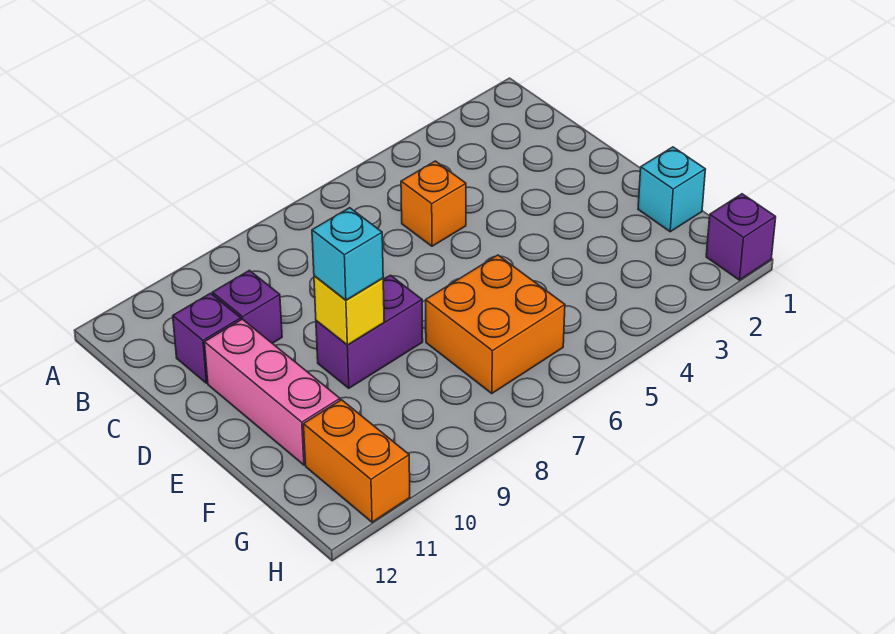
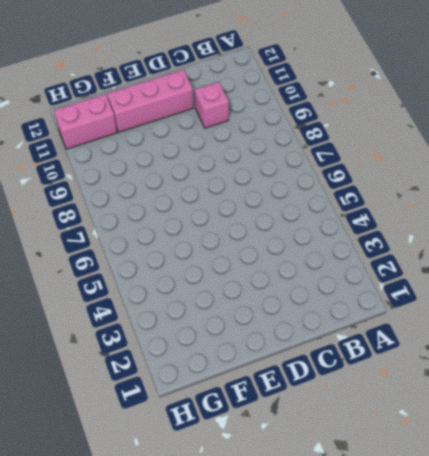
pink brick C10 level 1 -> purple brick C10 level 1
pink brick G11:H11 level 1 -> orange brick G11:H11 level 1
none -> orange brick C5 level 1
none -> purple brick C11 level 1

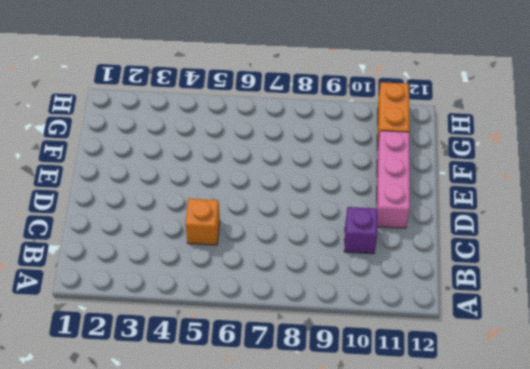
none -> purple brick C11 level 1
none -> purple brick E8:E9 level 1

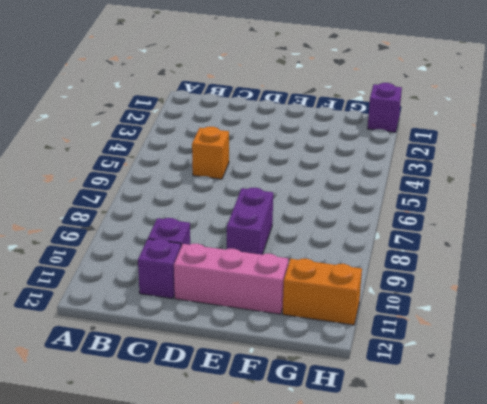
none -> cyan brick F1 level 1
none -> orange brick F6:G7 level 1

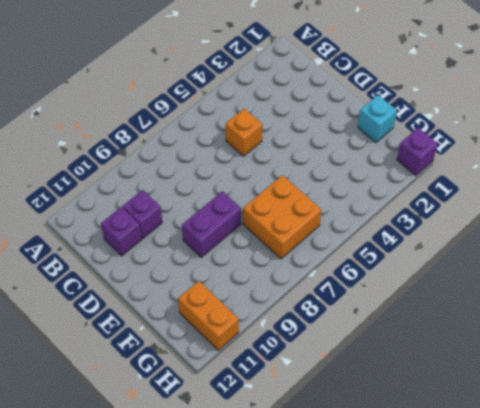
none -> pink brick D11:F11 level 1
none -> yellow brick E9 level 2

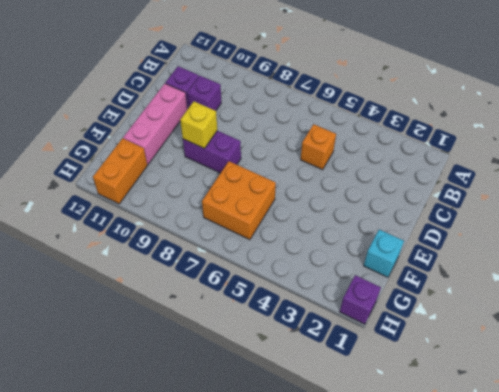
none -> cyan brick E9 level 3

